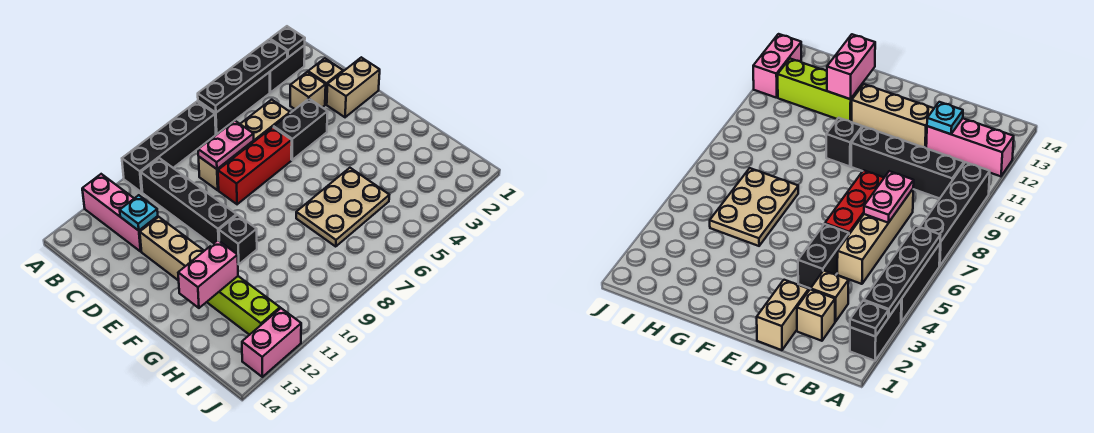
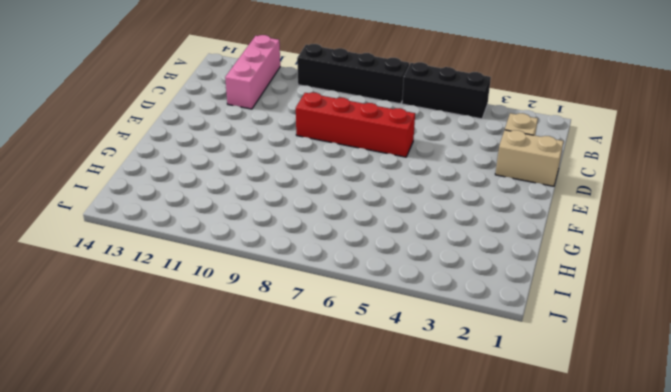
red brick D6:D9 level 1 -> red brick D6:D8 level 1
none -> black brick A2:A3 level 1
none -> black brick B10:E10 level 1
none -> tan brick C3 level 1

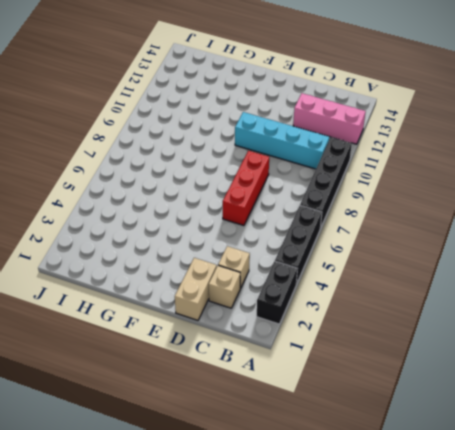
cyan brick B10:E10 level 1 -> black brick B10:E10 level 1
none -> tan brick C5:C8 level 1
none -> black brick D4:D5 level 1
none -> tan brick D12:F12 level 1

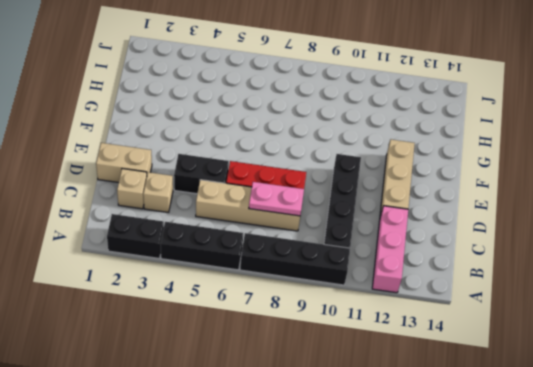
none -> black brick F10 level 1
none -> tan plate G5:H7 level 1
none -> lime brick G12:I12 level 1

